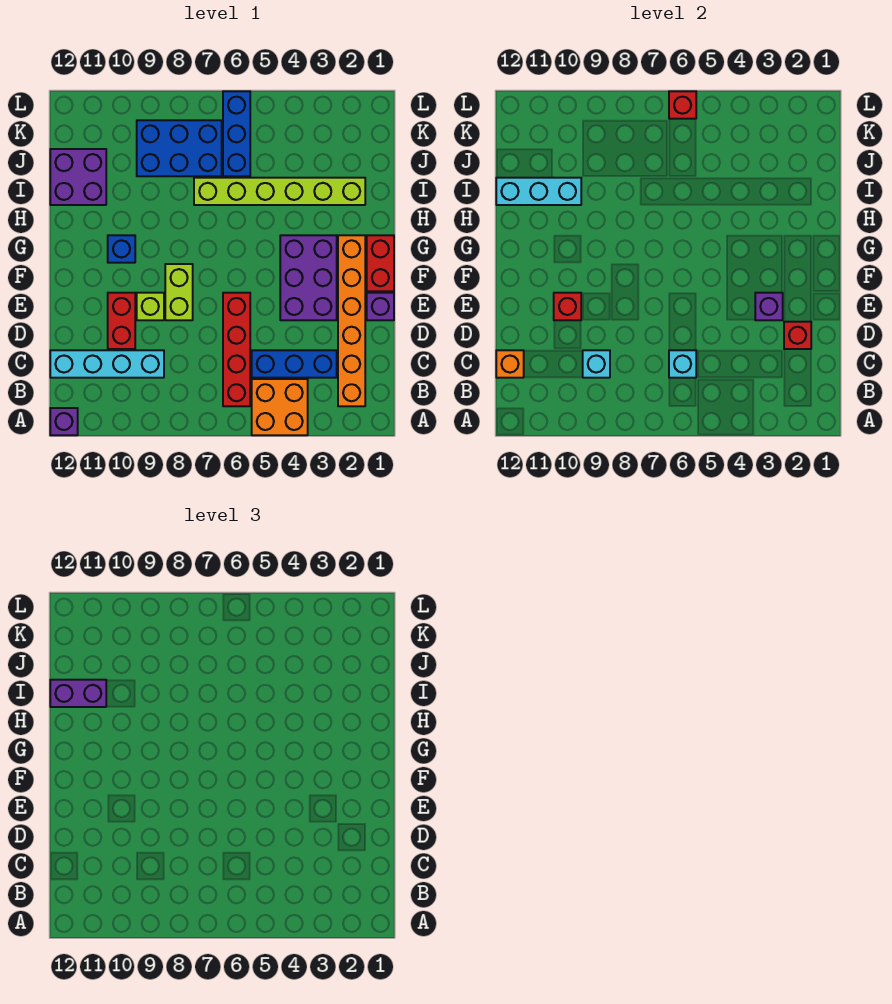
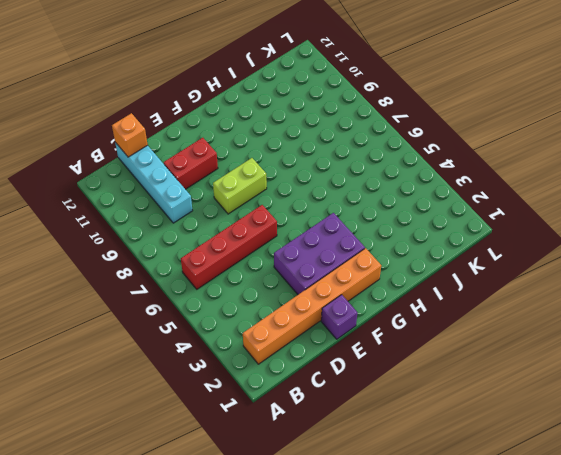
none -> orange brick A4:B5 level 1
none -> purple brick A12 level 1
none -> blue brick C3:C5 level 1

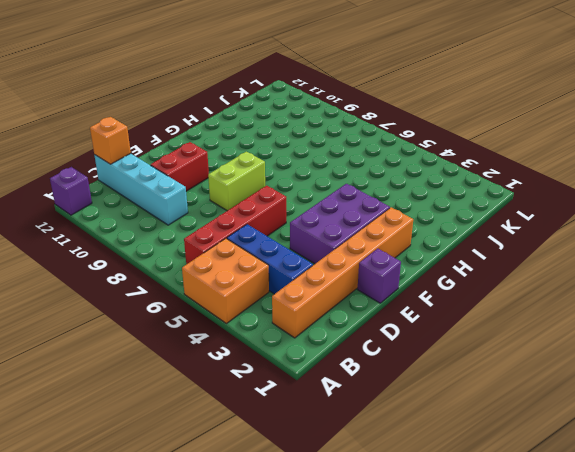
none -> lime brick E9 level 1
none -> red brick F1:G1 level 1
none -> blue brick G10 level 1

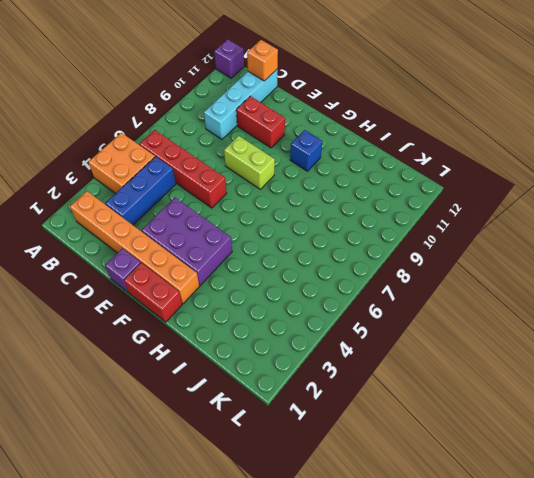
none -> lime brick E9 level 1
none -> lime brick I2:I7 level 1
none -> purple brick I11:J12 level 1

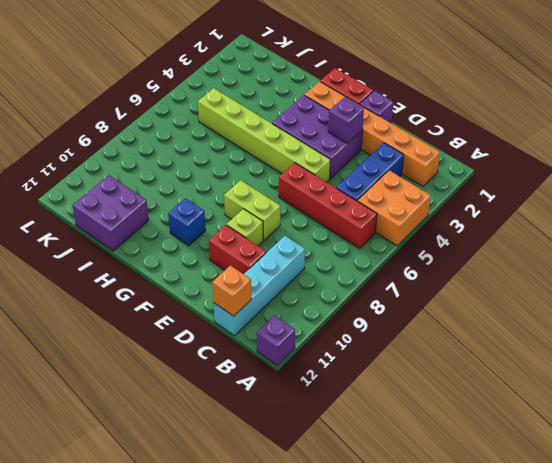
lime brick E5:J5 level 1 -> lime brick I2:I7 level 1
none -> blue brick J6:L6 level 1
none -> blue brick J7:K9 level 1
none -> cyan brick C6 level 2

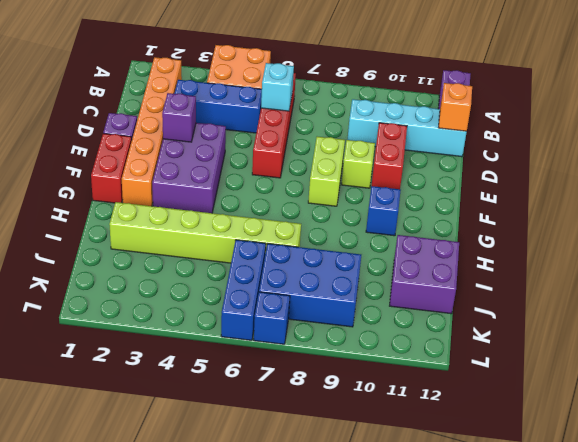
blue brick L7 level 1 -> none
none -> cyan brick C9 level 2
none -> red brick D2 level 2
none -> red brick E10 level 2

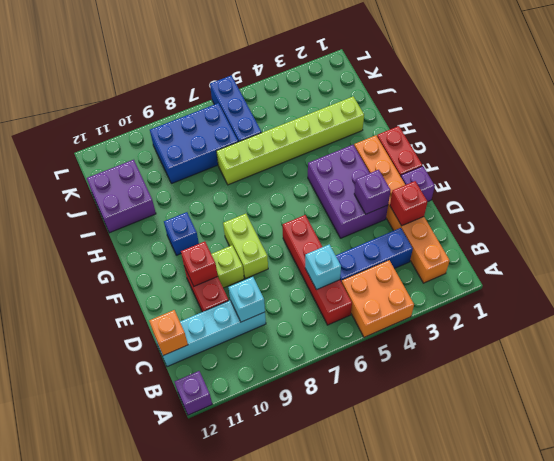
none -> cyan brick I10:I12 level 2
none -> red brick L6 level 2
none -> purple brick I11:I12 level 3

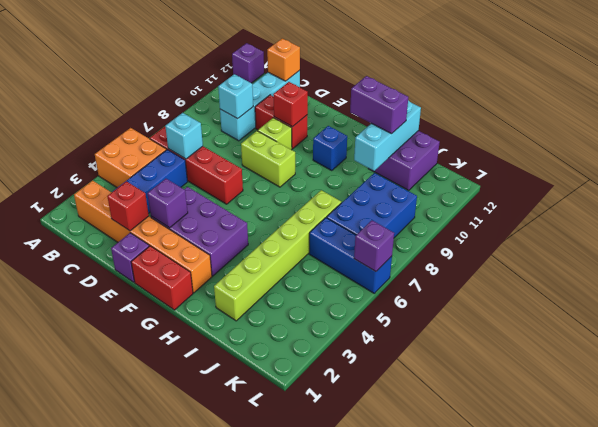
purple brick H11:I11 level 3 -> purple brick I11:I12 level 3
purple brick L6 level 2 -> red brick L6 level 2

